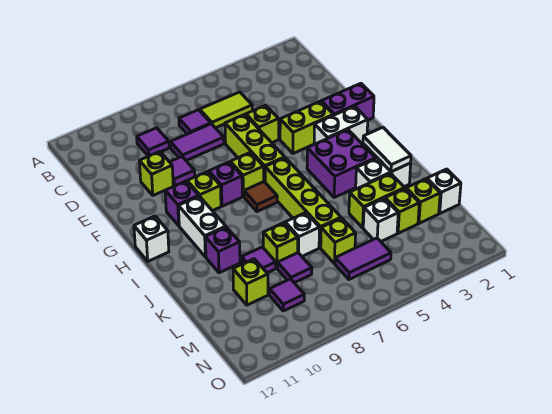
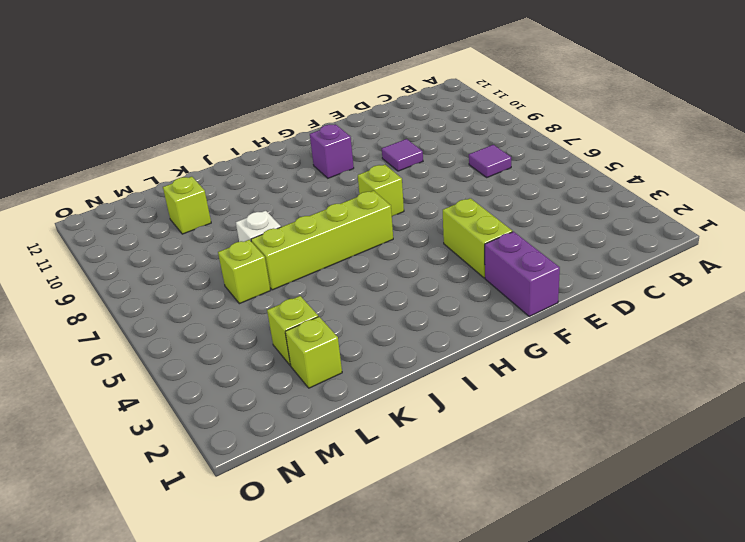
none -> lime tile C5:C6 level 1
none -> purple tile C9 level 1
none -> purple tile D7:D8 level 1
none -> lime brick E5 level 1

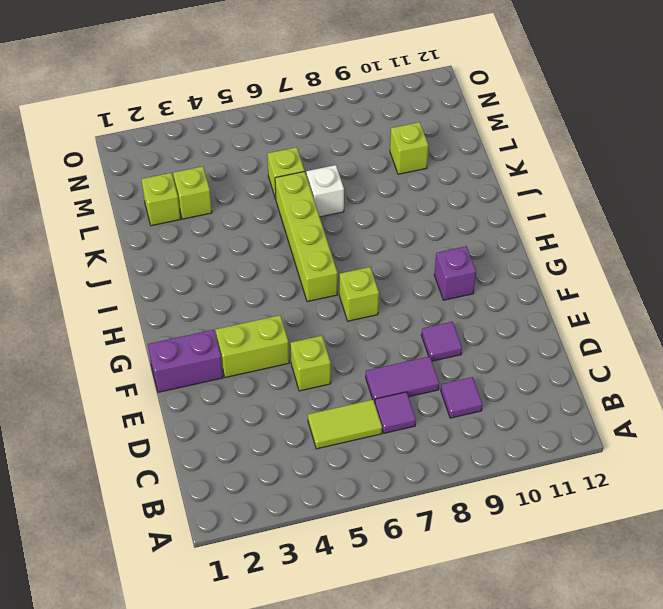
none -> lime brick E6:G6 level 1
none -> lime brick E10 level 1
none -> white brick G2:G3 level 1
none -> purple brick G8 level 1

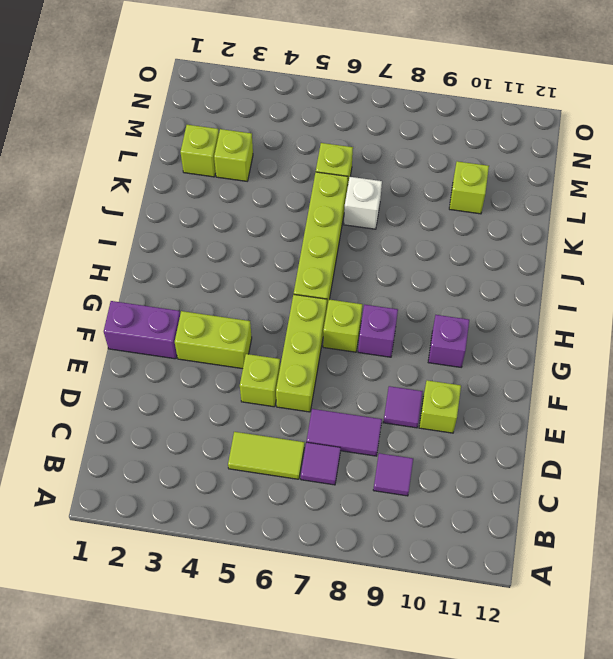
none -> white brick G2:G3 level 1
none -> lime brick G9 level 1
none -> purple brick H3:I4 level 1
none -> brown tile H7 level 1

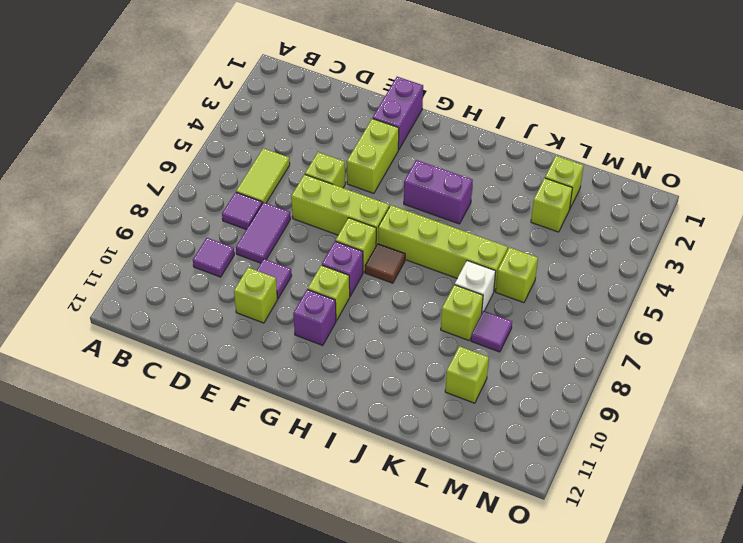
purple brick H4:I4 level 1 -> purple brick H3:I4 level 1
none -> white brick G2:G3 level 1
none -> white brick H10:I10 level 1
none -> white brick H12 level 1
none -> white brick J2:J3 level 1

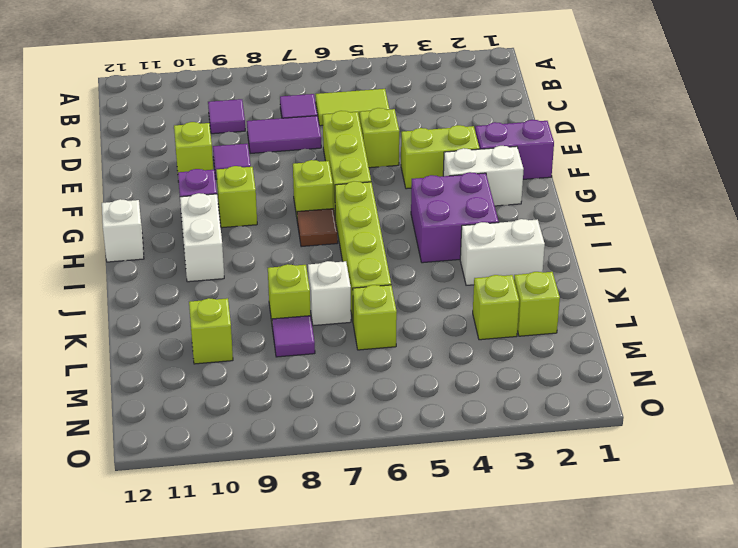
none -> purple brick G8 level 1
none -> purple brick J10 level 1
none -> lime brick K3:K4 level 1
none -> purple tile K9 level 1

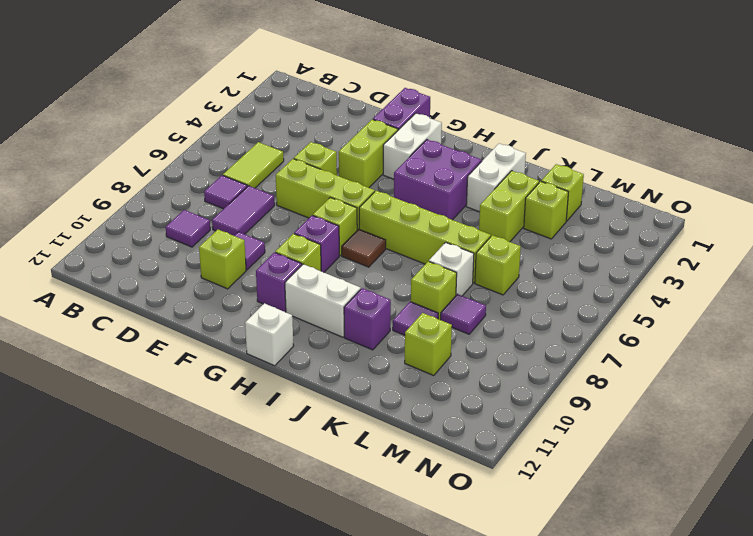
none -> white brick L1 level 1
none -> white brick L4 level 1
none -> purple tile M5:M6 level 1
none -> purple tile M9 level 1

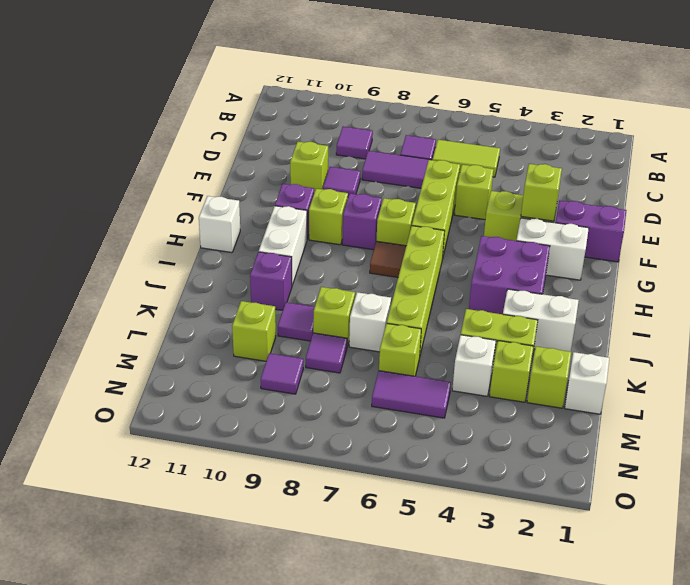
lime brick F3 level 2 -> none
none -> white tile I2:J2 level 2

